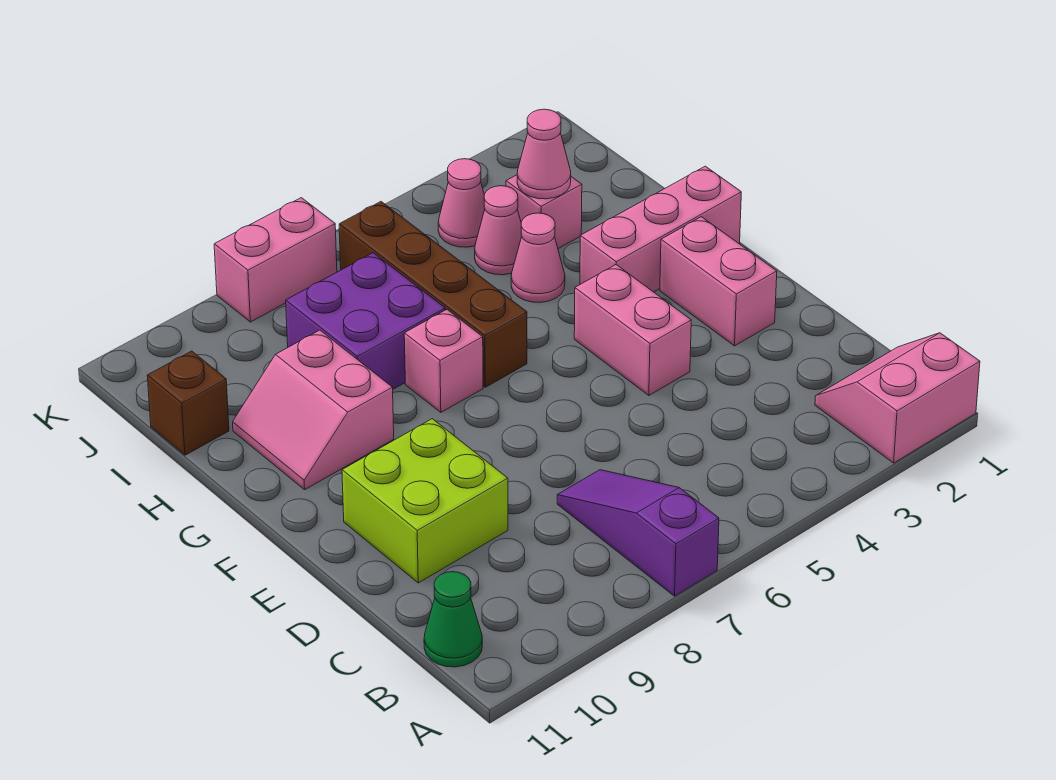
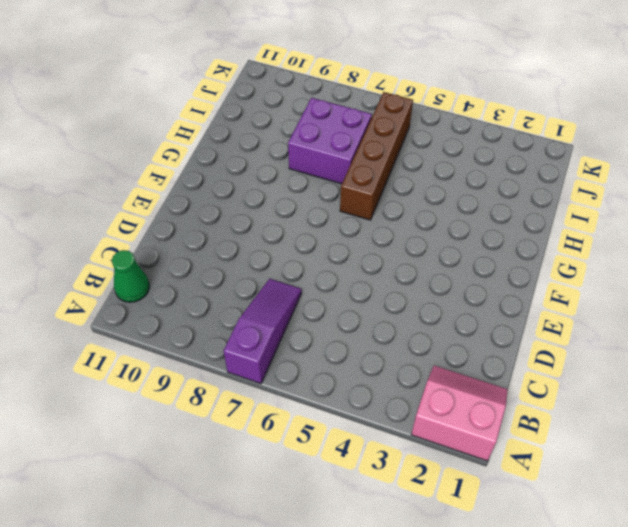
none -> lime brick D9:E10 level 1
none -> pink brick E2:F2 level 1
none -> pink brick E4:F4 level 1

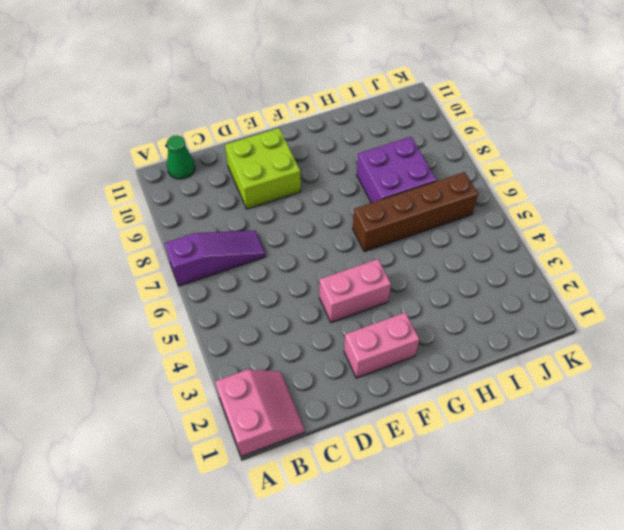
none -> pink brick G1:G3 level 1
none -> pink brick G7 level 1
none -> pink slope G9:H10 level 1 top 9

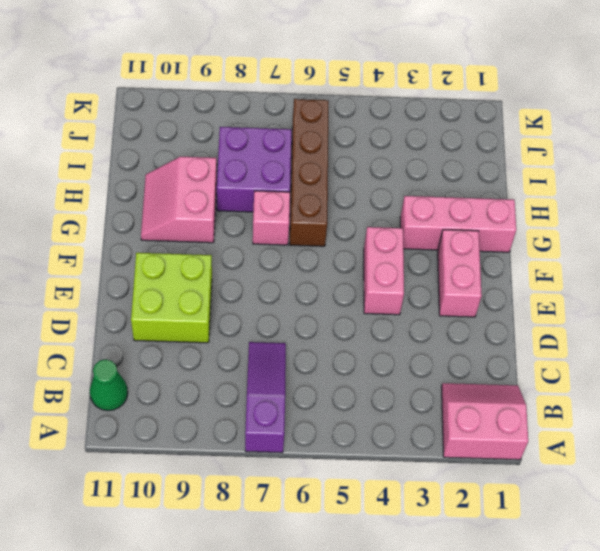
none -> pink cone H4 level 1
none -> pink brick I3 level 1
none -> pink cone I4 level 1

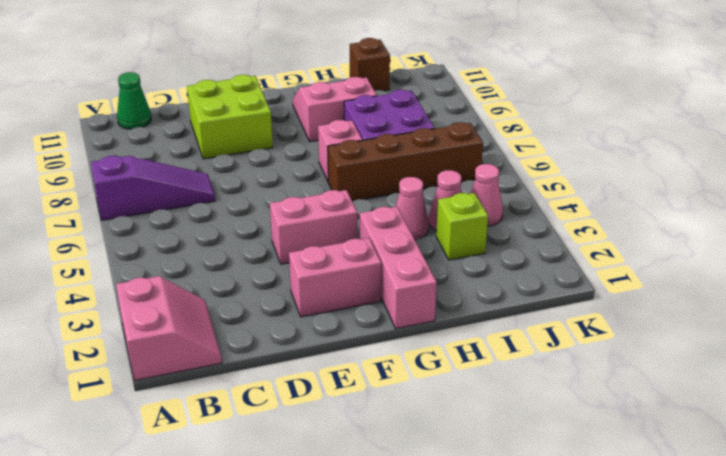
lime brick I3 level 1 -> pink brick I3 level 1
none -> pink brick K7:K8 level 1
none -> pink cone I3 level 2

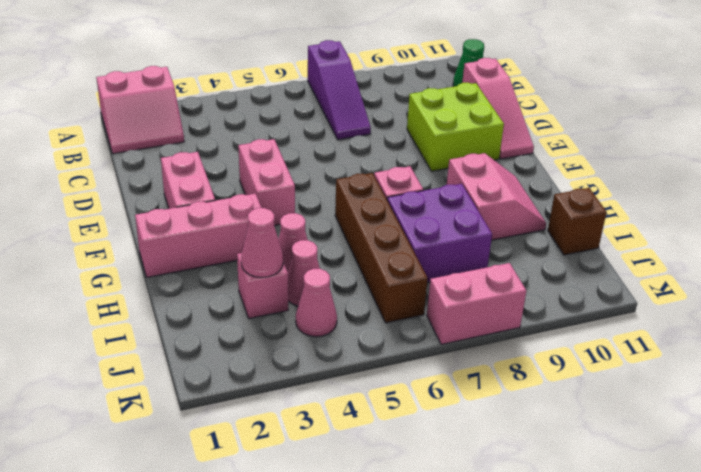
pink slope C11:E11 level 1 top C -> none

